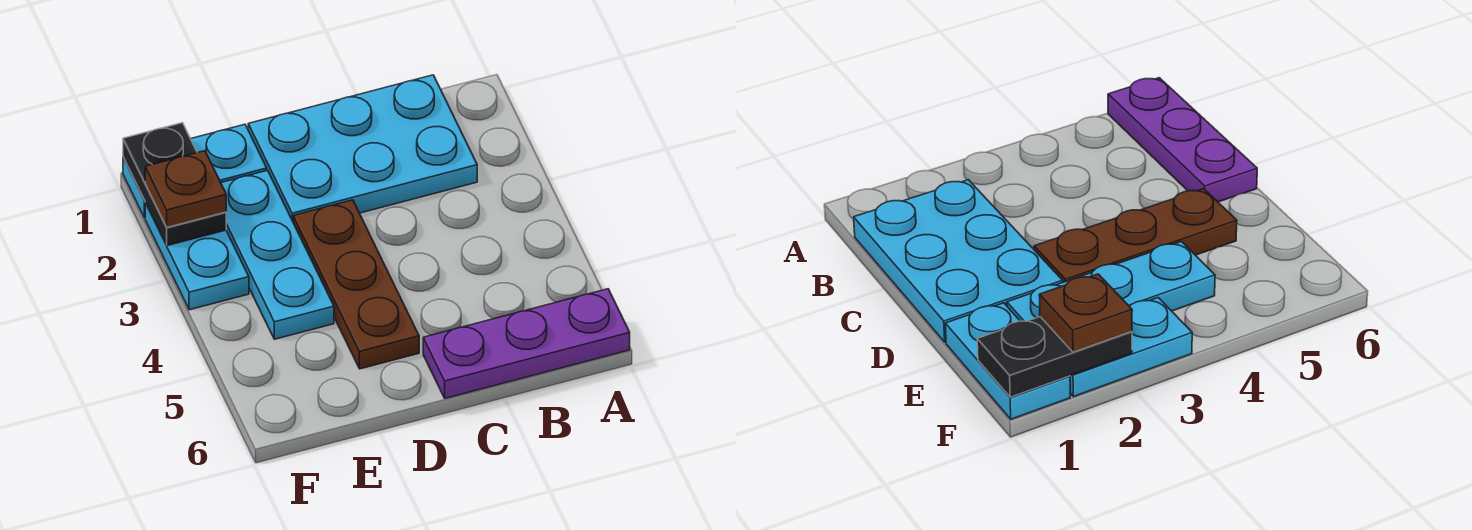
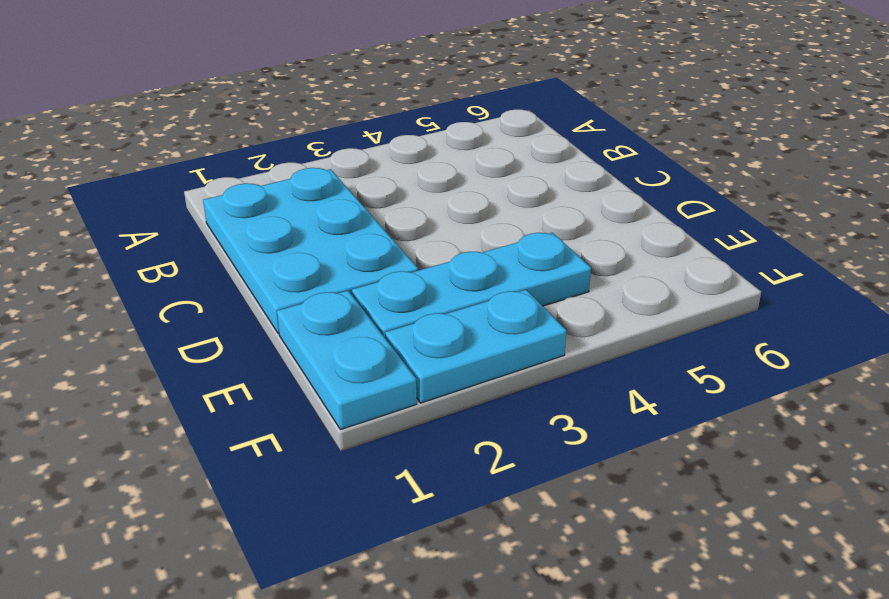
none -> purple plate A6:C6 level 1
none -> brown plate D3:D5 level 1

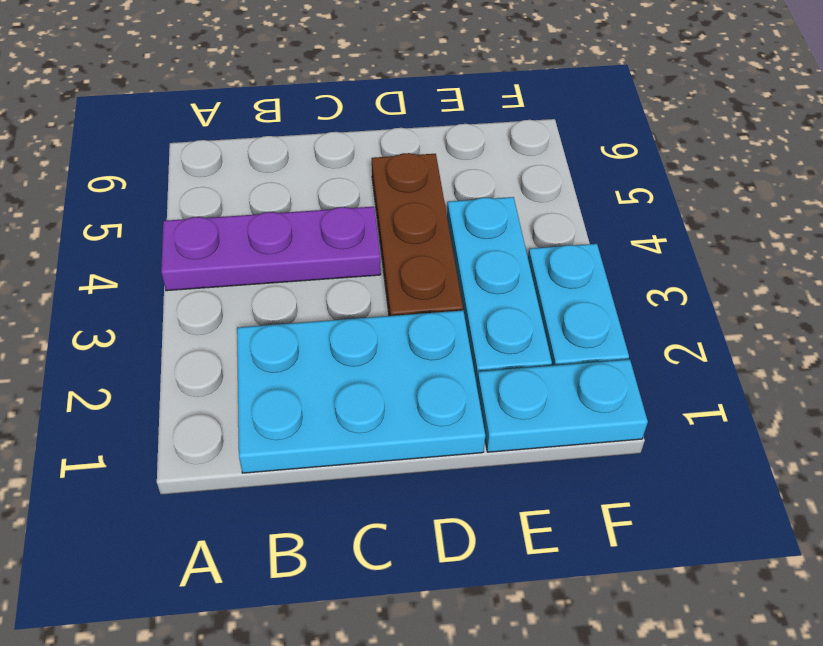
purple plate A4:C4 level 1 -> purple plate A6:C6 level 1
none -> black plate F1:F2 level 2
none -> brown plate F2 level 3

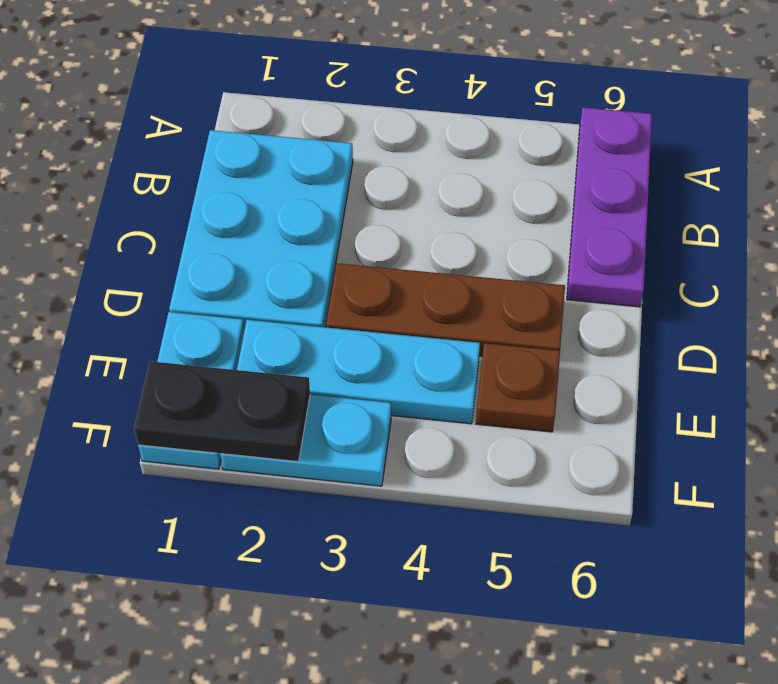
brown plate E5 level 1 -> brown plate F2 level 3

